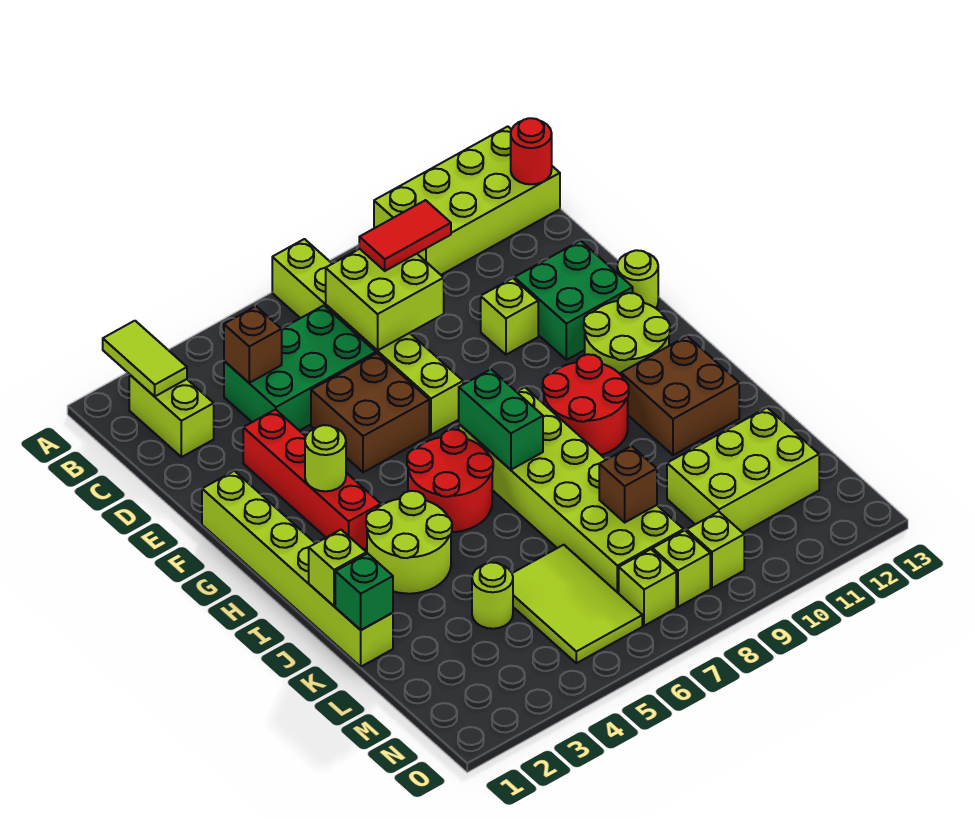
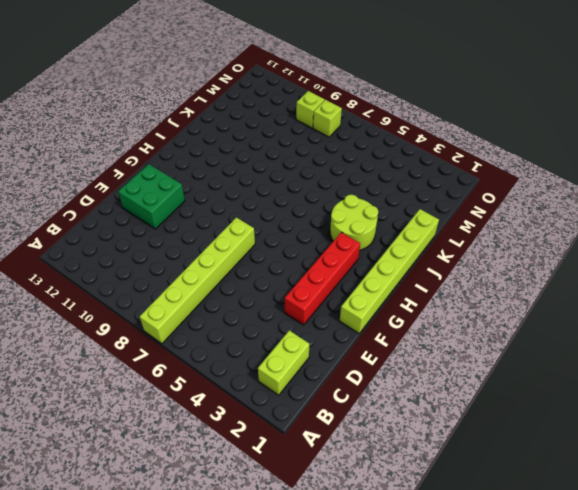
none -> lime brick A10:B13 level 1
none -> green brick C4:D6 level 1
none -> brown brick E5:F6 level 1
none -> lime brick E10 level 1

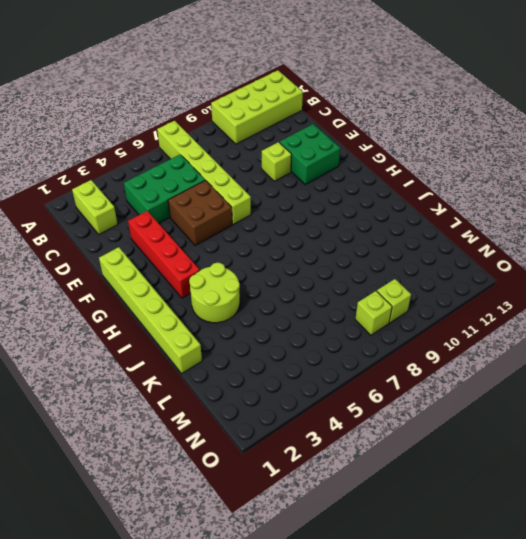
none -> lime round brick F13 level 1
none -> lime round brick G11:H12 level 1
none -> red round brick H5:I6 level 1
none -> lime brick H7:M8 level 1

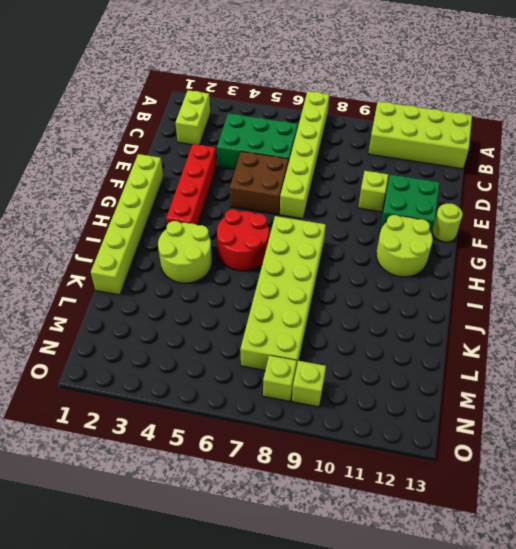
none -> red round brick H9:I10 level 1
none -> brown brick I11:J12 level 1
none -> lime round brick L4 level 1
none -> lime tile L5:N6 level 1

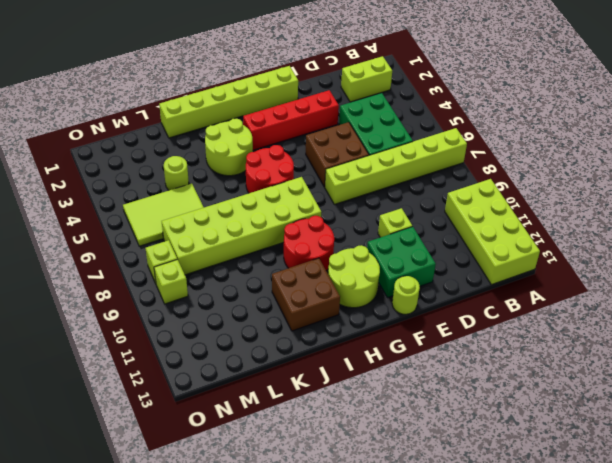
none -> lime brick L10:M12 level 1
none -> lime brick N7 level 1
none -> lime tile A2:B2 level 2
none -> red round brick B13 level 2

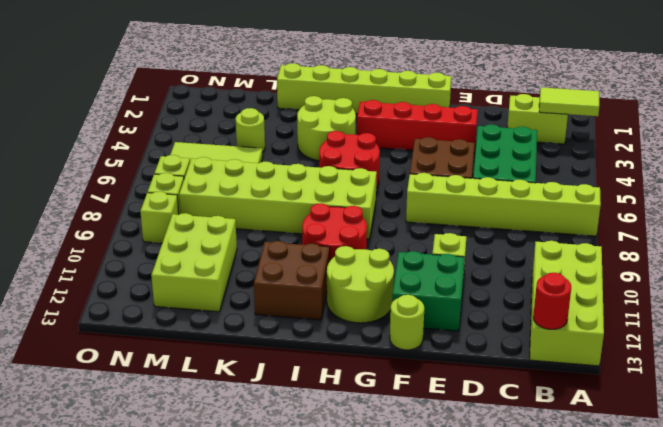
none -> brown brick C4 level 2
none -> lime brick C7:D8 level 2
none -> lime round brick G3 level 2
none -> green brick H7:I7 level 2

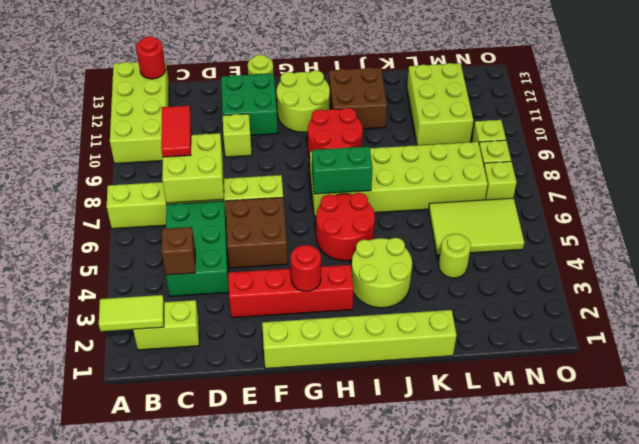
red round brick G3 level 2 -> lime round brick G3 level 2
none -> lime brick J1 level 2
none -> green brick K1 level 2
none -> brown brick L8 level 2

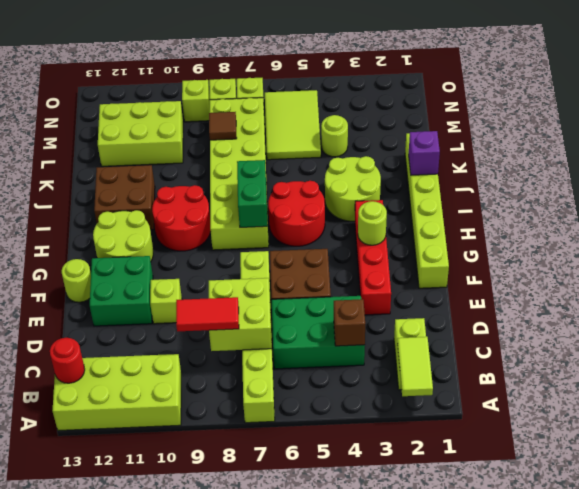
purple brick J1 level 2 -> lime brick J1 level 2
brown tile L8 level 2 -> brown brick L8 level 2
none -> green brick K1 level 2

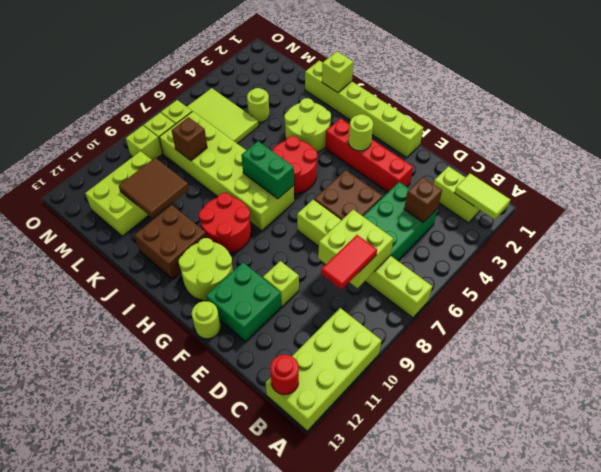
brown tile K10:L11 level 2 -> none
none -> green brick K1 level 2

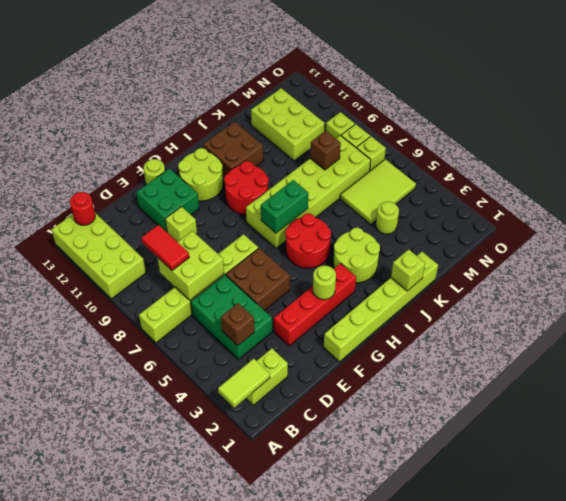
none -> green brick K1 level 2

